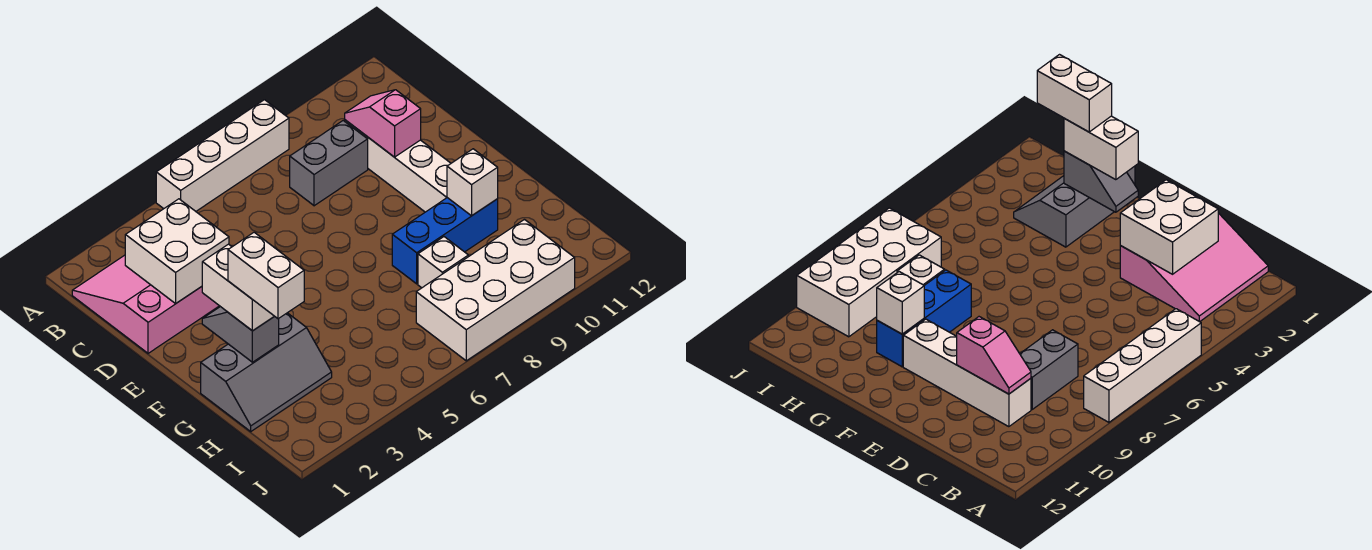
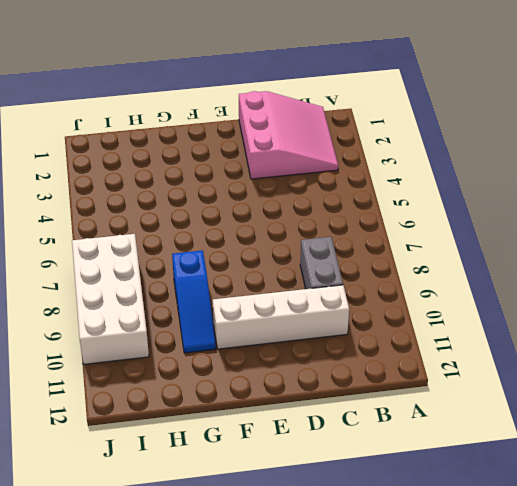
blue slope G8:G10 level 1 top 8 -> blue brick G8:G10 level 1
none -> white brick A5:A8 level 1
none -> grey slope G1:H3 level 1 top G
none -> white brick H8 level 1

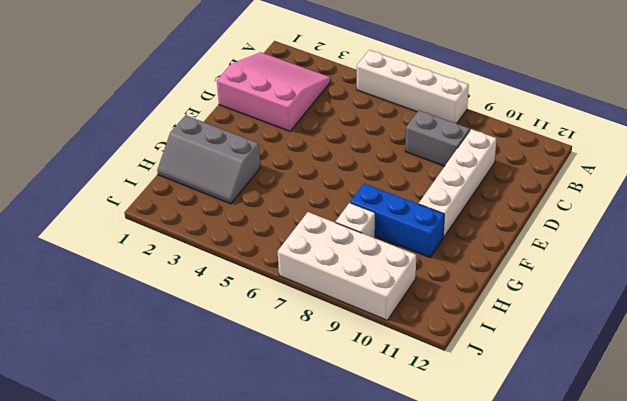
none -> white brick C2:D3 level 2
none -> pink slope C10:D10 level 2 top D
none -> grey slope F2:G2 level 2 top G

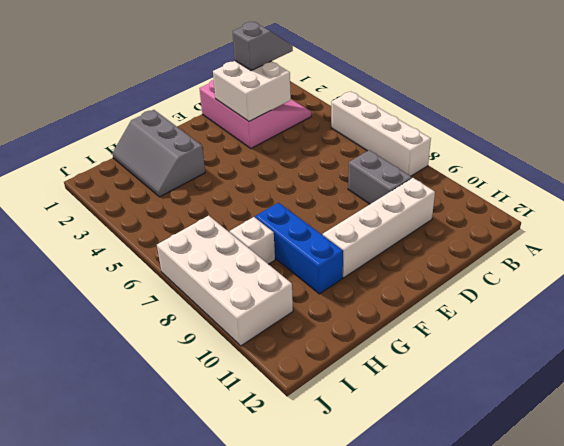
grey slope B2:C2 level 3 top C -> grey slope F2:G2 level 2 top G
none -> pink slope C10:D10 level 2 top D
none -> white brick G10 level 2
none -> white brick F2:G2 level 3

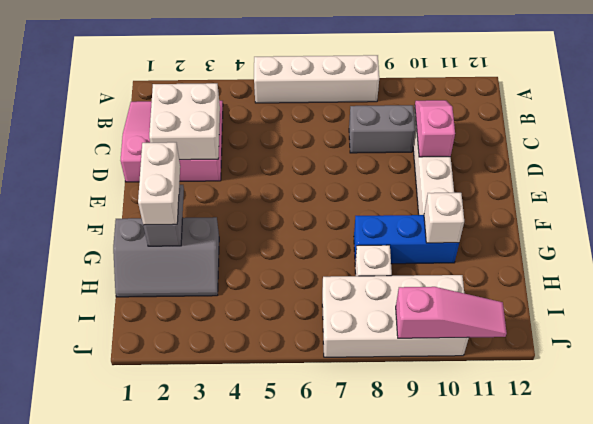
pink slope J9:J11 level 2 top 9 -> none
none -> white brick G2:H2 level 4

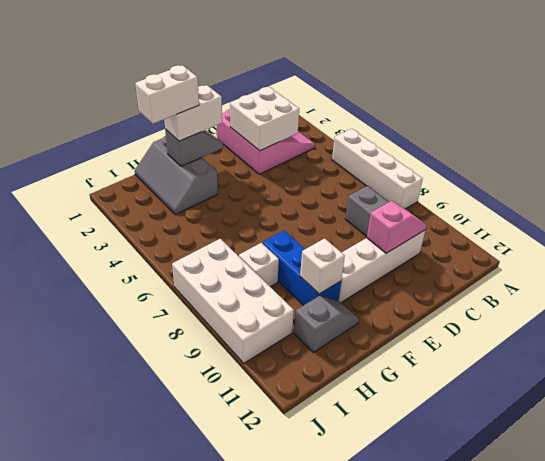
grey slope G11:H11 level 1 top H -> none

